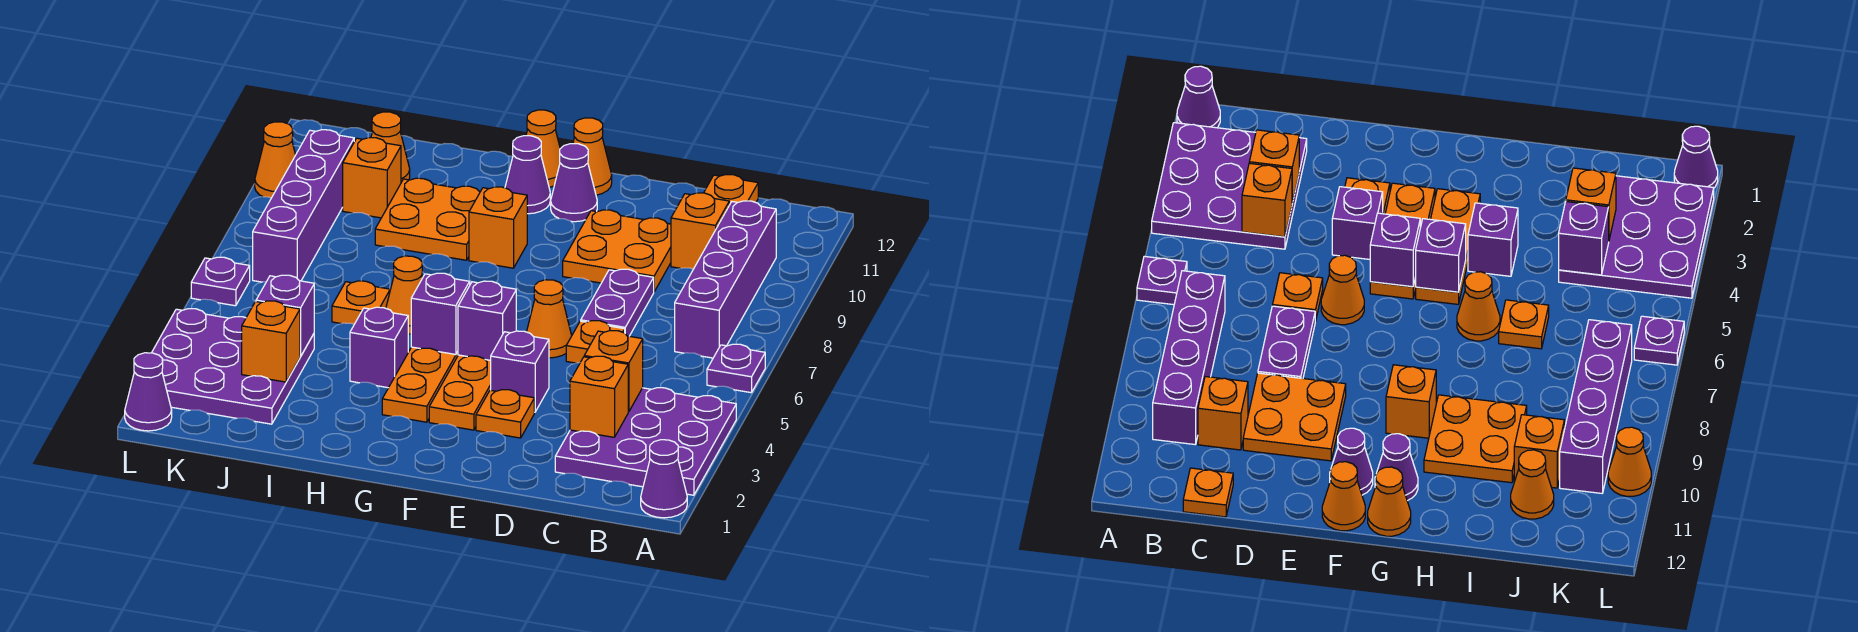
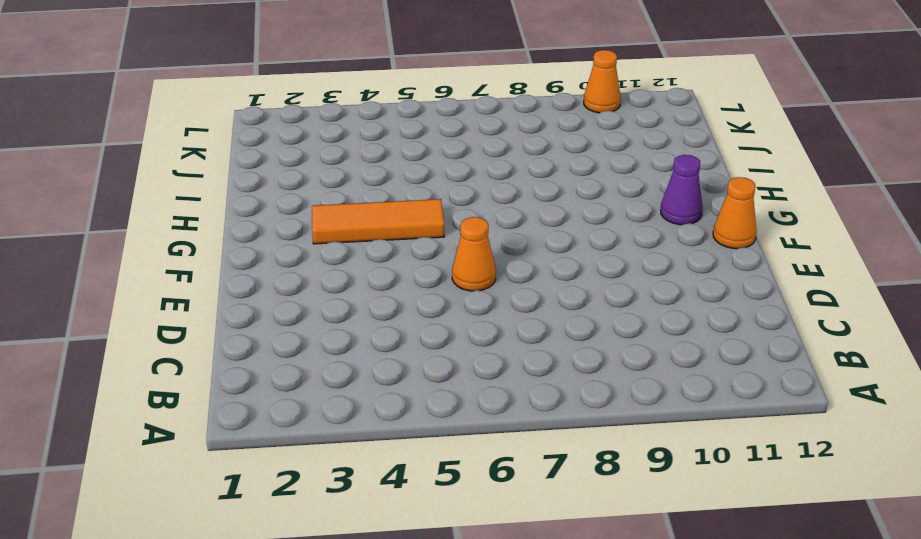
orange tile G3:G5 level 1 -> orange plate G3:G5 level 1
none -> purple cone A1 level 1
none -> purple plate A2:C4 level 1
none -> purple plate A6 level 1
none -> purple brick B7:B10 level 1

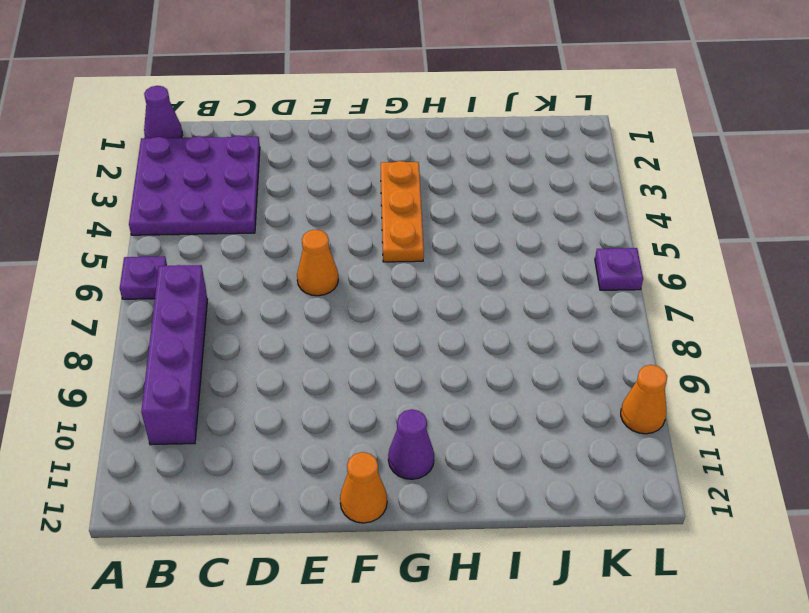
none -> orange brick C10 level 1
none -> orange plate C12 level 1
none -> orange plate D6 level 1
none -> purple plate D7:D8 level 1

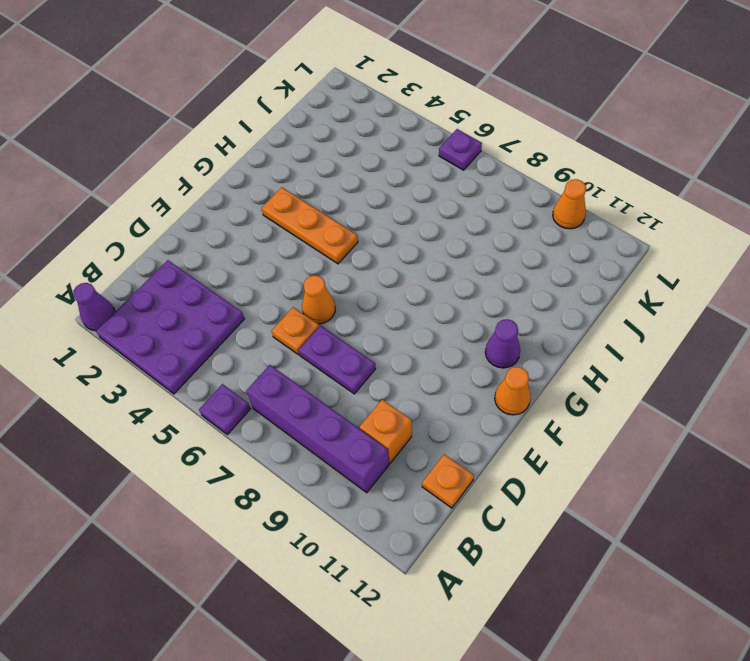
none -> orange plate D9:E10 level 1
none -> orange plate E3 level 1
none -> purple brick E4 level 1
none -> orange plate F3:F5 level 1

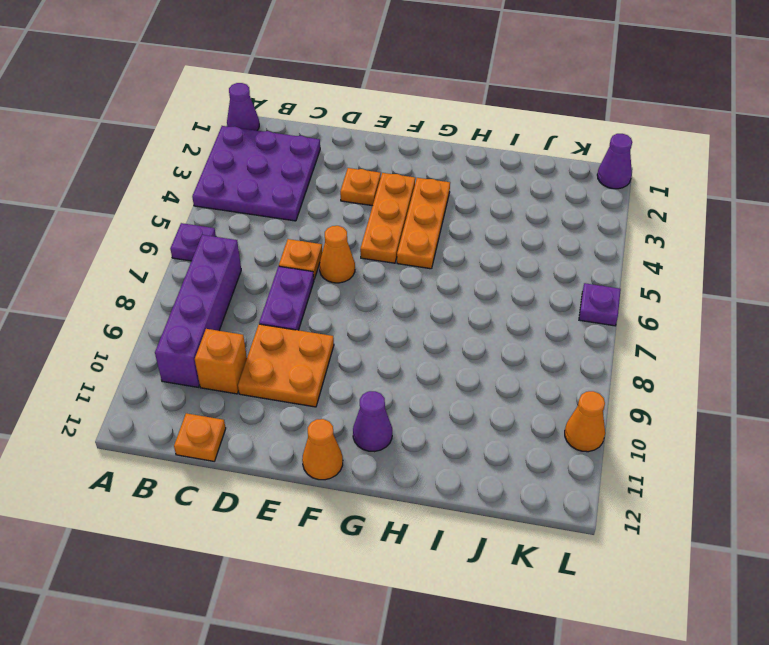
none -> purple brick E4 level 1
none -> purple cone F11 level 1
none -> orange brick G9 level 1
none -> orange cone G12 level 1

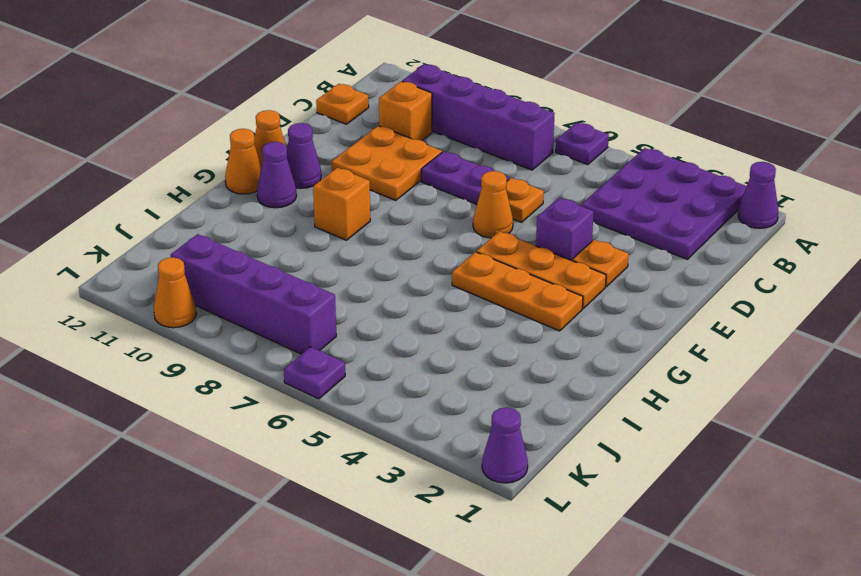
none -> purple brick H4 level 1
none -> orange cone H6 level 1
none -> orange plate H9:I10 level 1
none -> orange plate I6 level 1

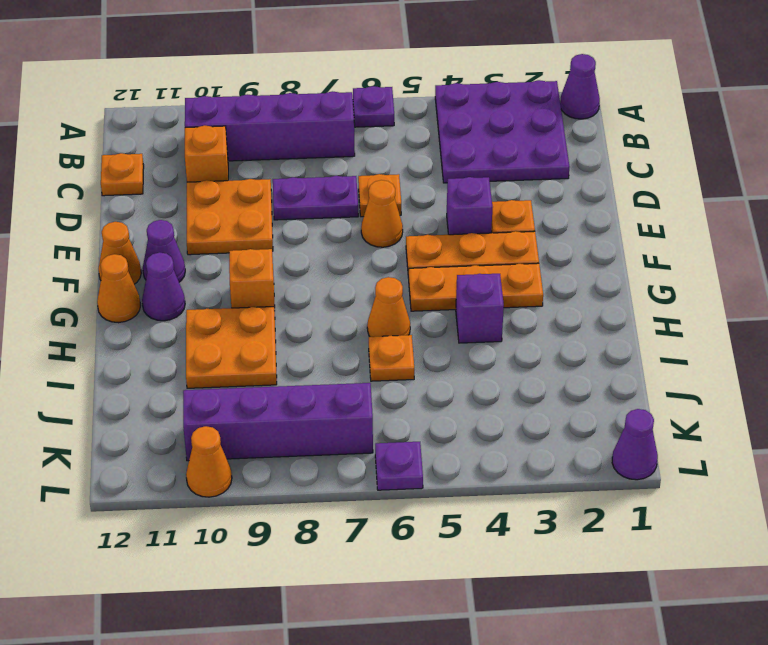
none -> purple plate J2:L4 level 1
none -> orange brick J10 level 1
none -> orange cone J11 level 1
none -> orange brick C3 level 2

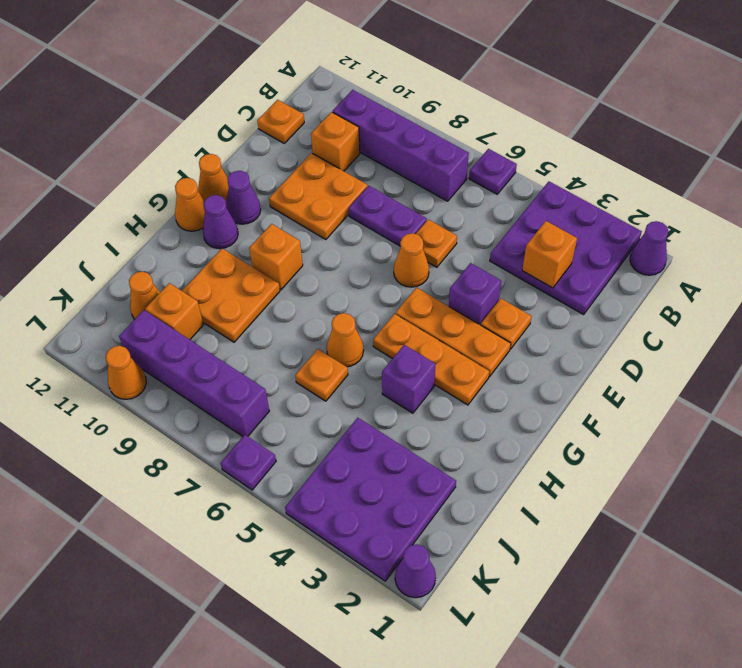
none -> orange brick C4 level 2
none -> purple brick F5 level 2
none -> purple brick G5 level 2
none -> orange brick J3 level 2

